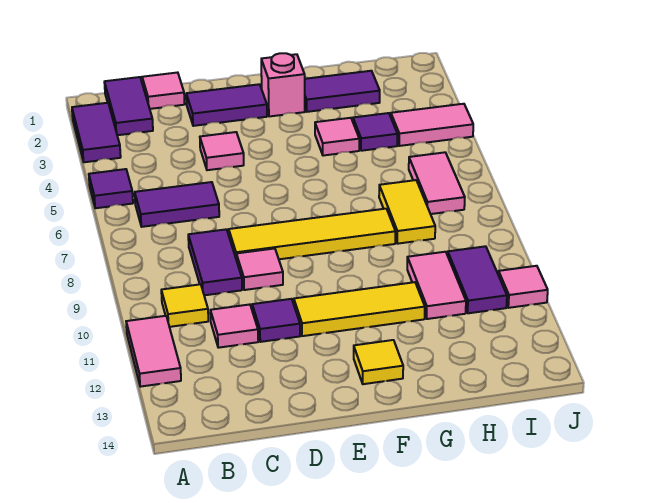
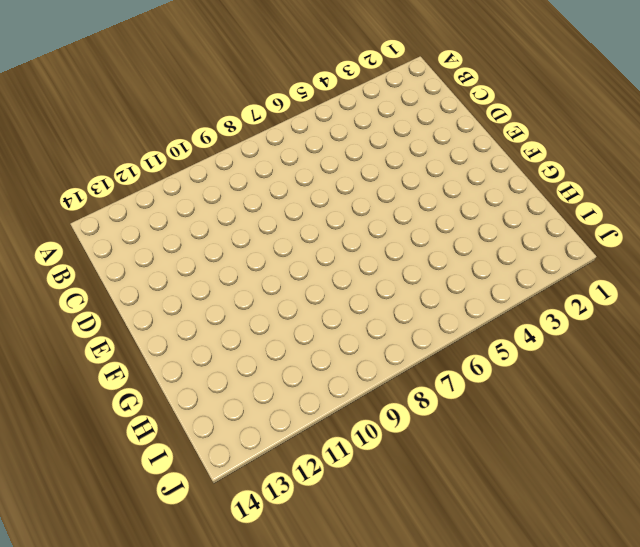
none -> purple tile A2:A3 level 1
none -> purple tile A5 level 1
none -> pink tile A11:A12 level 1

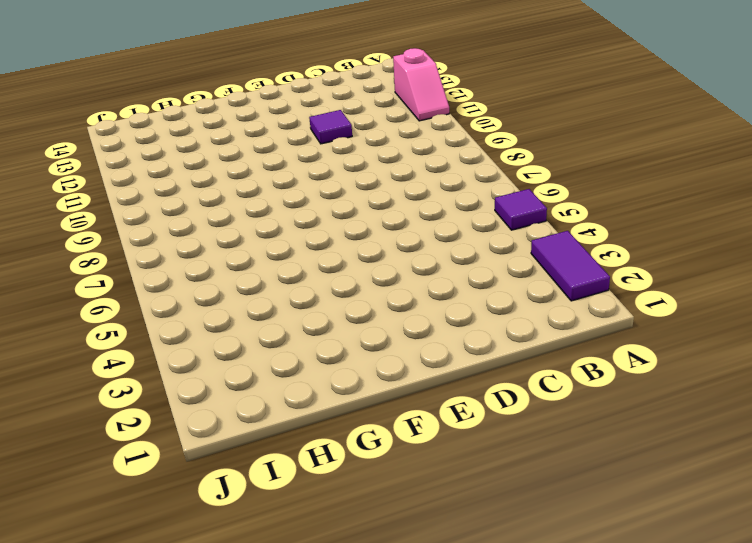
pink slope A11:A12 level 1 top 12 -> pink tile A11:A12 level 1
none -> purple tile B1:B2 level 1
none -> purple tile B6:C6 level 1
none -> yellow tile B10 level 1

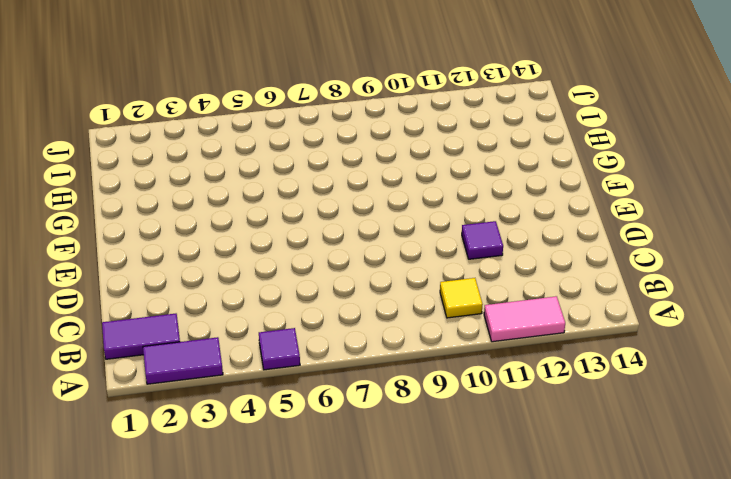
none -> purple tile B6:C6 level 1
none -> pink tile C1 level 1
none -> purple tile C8:C9 level 1

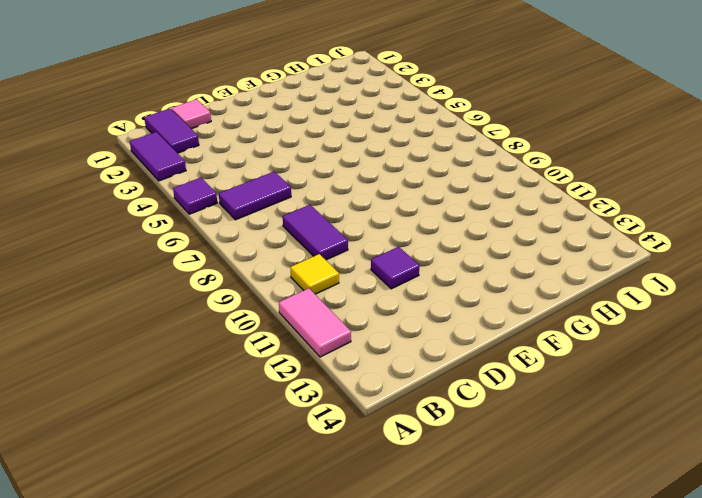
none -> pink tile C11 level 1
none -> purple tile D2:E2 level 1
none -> pink tile D4 level 1

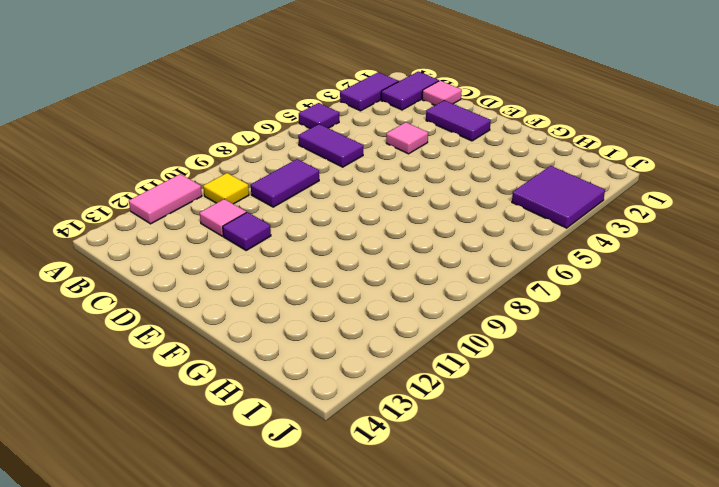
purple tile I3:J4 level 1 -> pink tile I4:J4 level 1
none -> yellow tile D8:G8 level 1
none -> pink tile D9 level 1
none -> yellow tile E11:G11 level 1

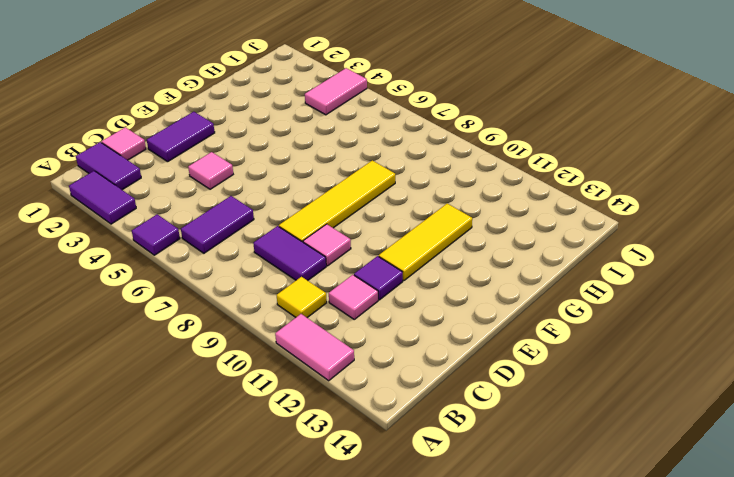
none -> pink brick F2 level 1
none -> yellow tile F13 level 1
none -> purple tile G2:H2 level 1

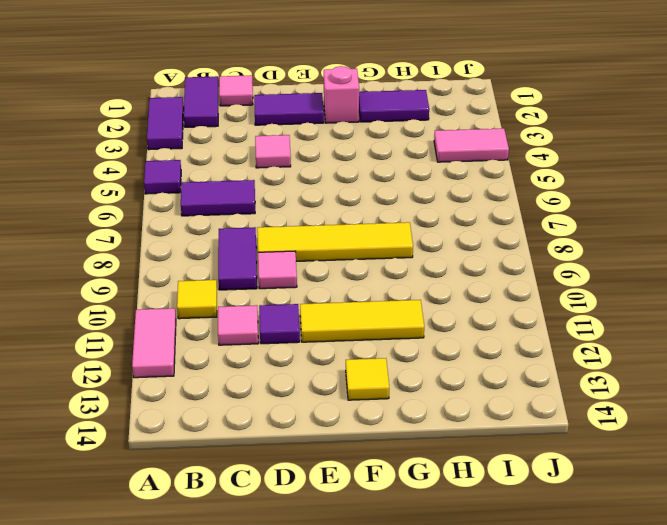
none -> pink tile G4 level 1
none -> purple tile H4 level 1
none -> yellow tile H7:H8 level 1

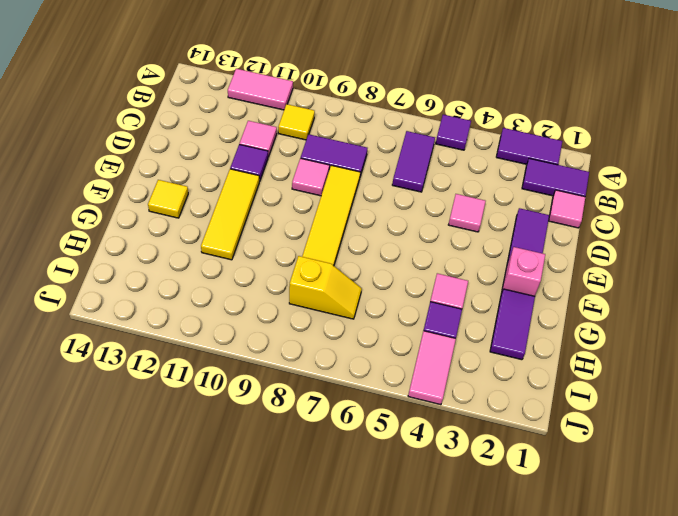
yellow slope H7:H8 level 1 top 8 -> yellow tile H7:H8 level 1
none -> pink tile H10:H11 level 1
none -> pink tile I6:I7 level 1
none -> purple tile I10:I11 level 1

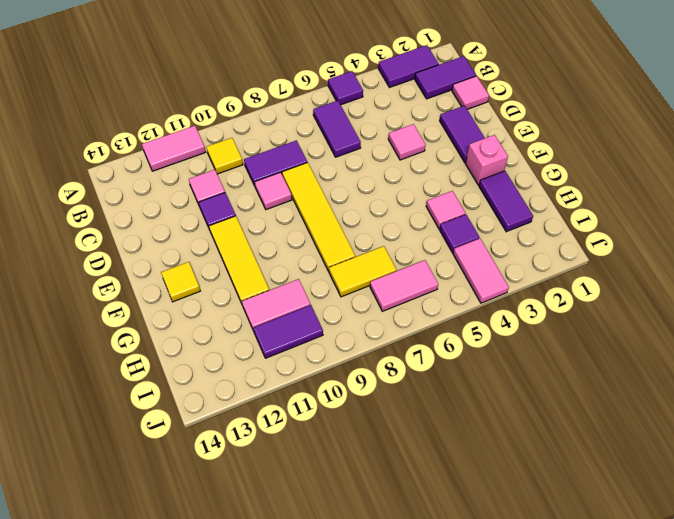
none -> pink tile J11 level 1

